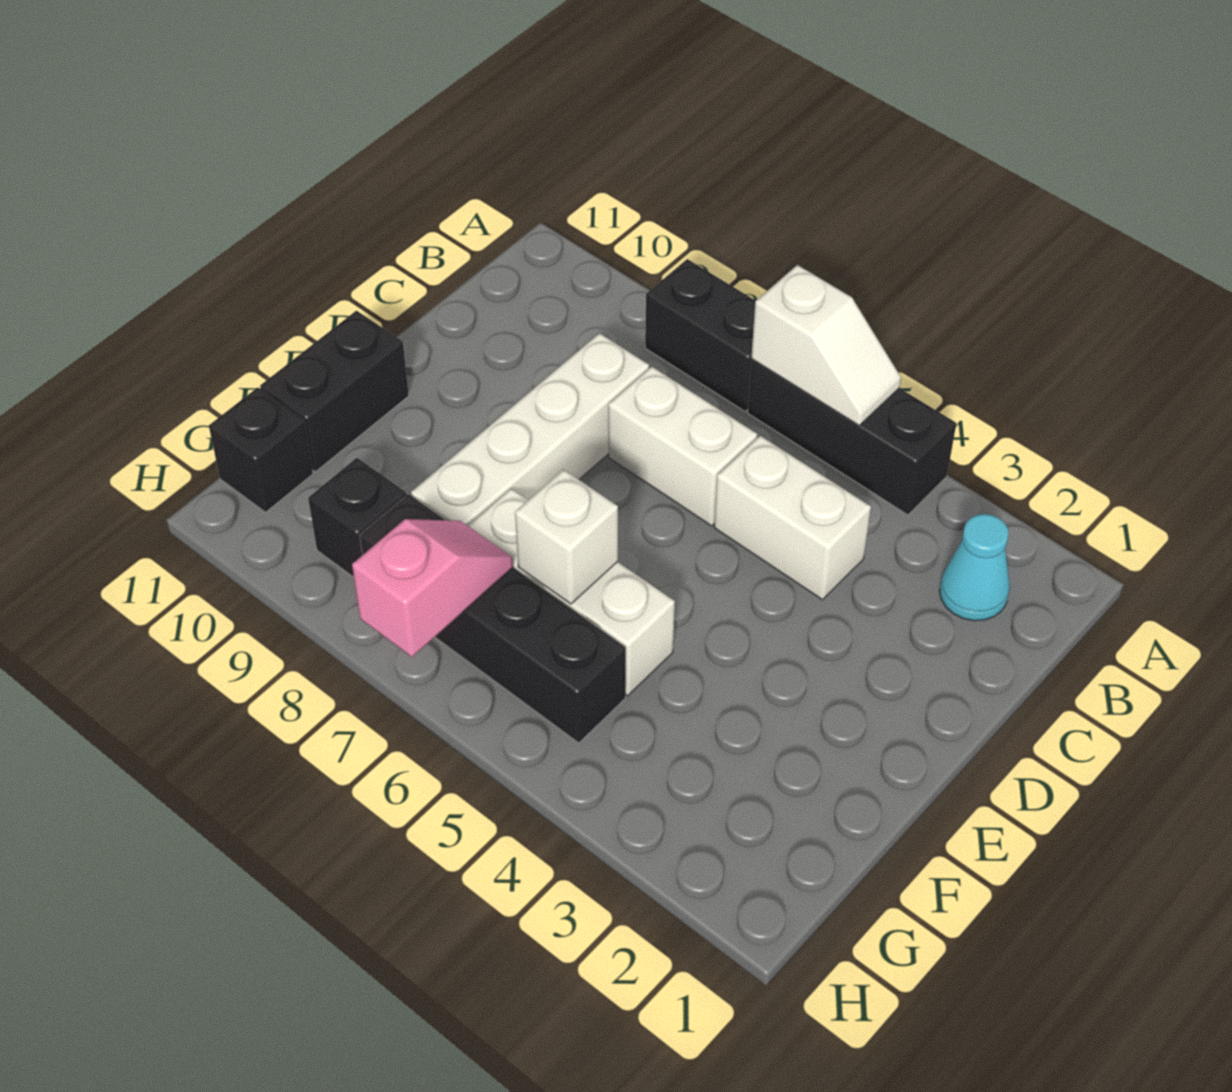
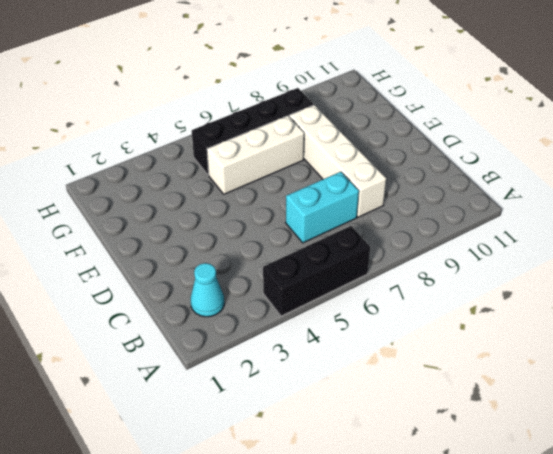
cyan brick C6:C7 level 1 -> white brick C6:C7 level 1
none -> black brick A7:A8 level 1
none -> white brick C4:C5 level 1
none -> black brick E11:F11 level 1

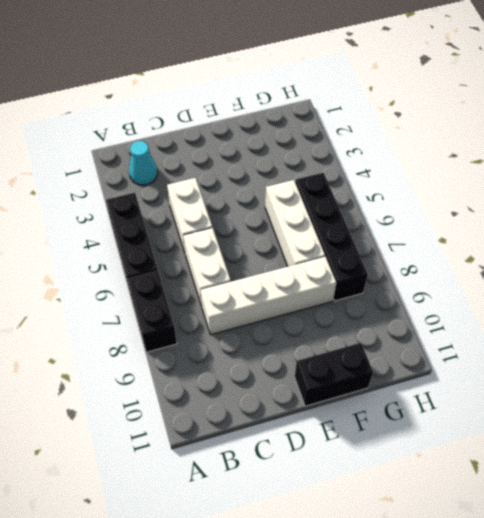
none -> black brick G9 level 1
none -> black brick G11 level 1
none -> white slope A5:A6 level 2 top 6

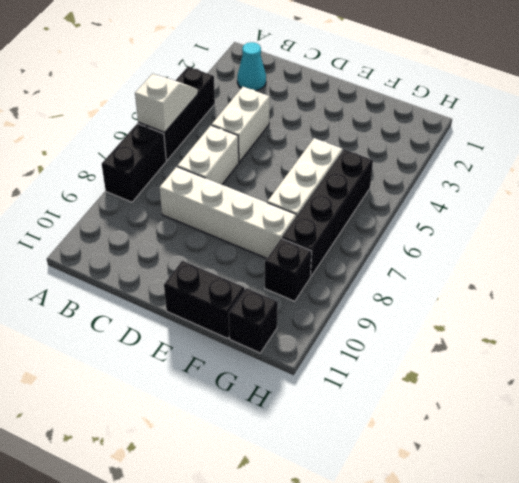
none -> white brick F6 level 2
none -> pink slope G7:H7 level 2 top H

